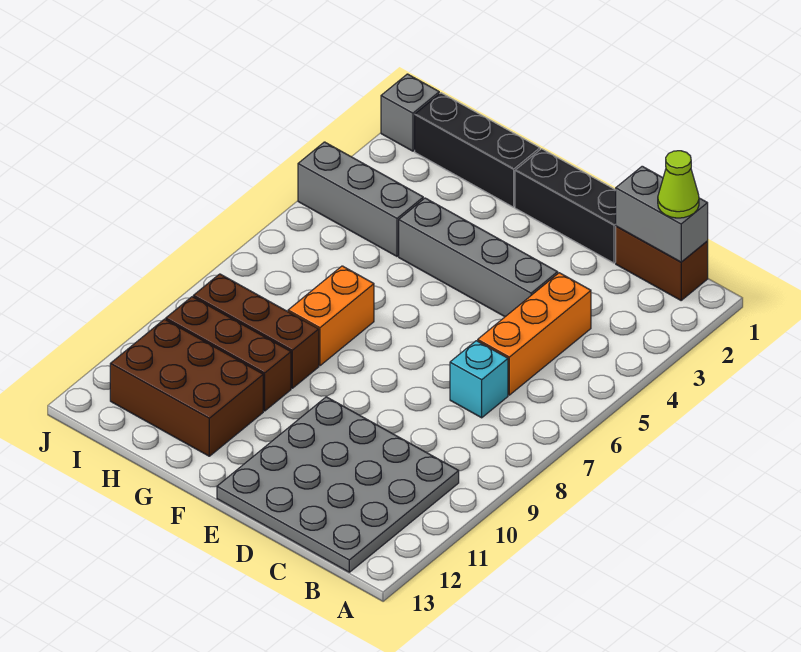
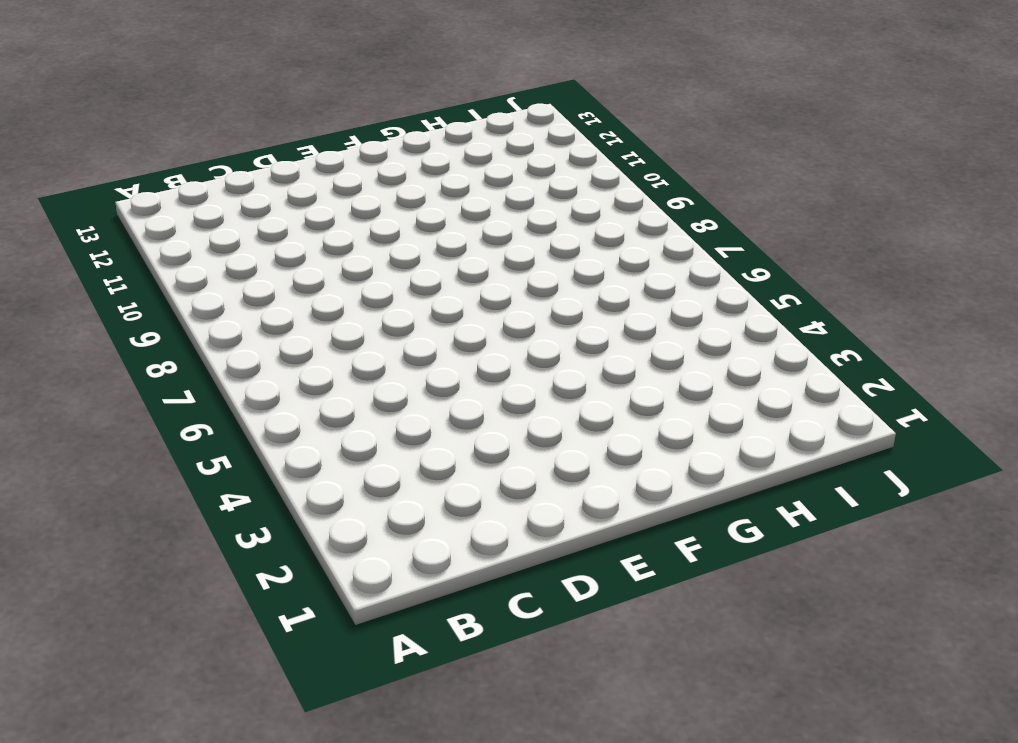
none -> brown brick B1:C1 level 1
none -> grey plate B10:E13 level 1
none -> orange brick C4:C6 level 1

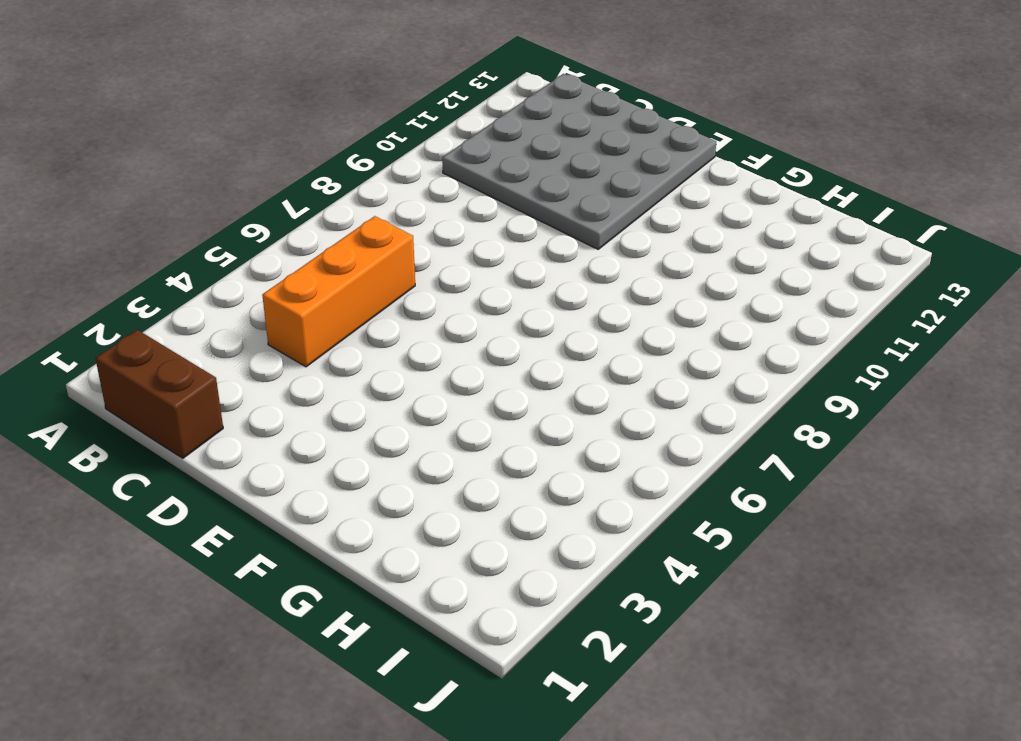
none -> cyan brick C7 level 1
none -> black brick D1:F1 level 1
none -> grey brick D4:G4 level 1

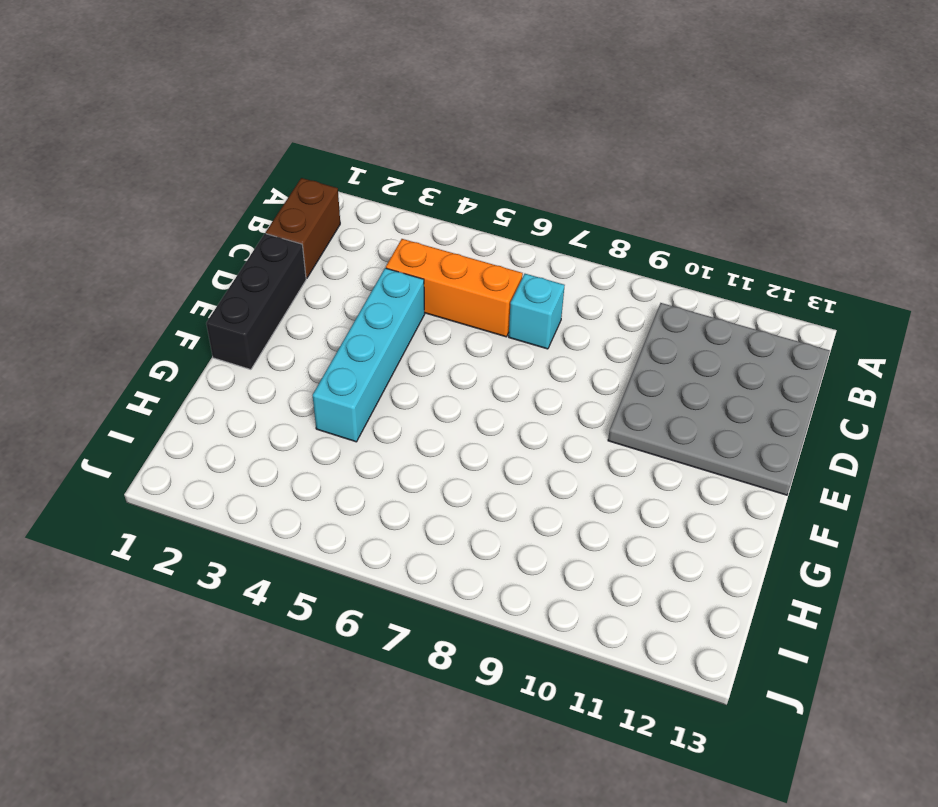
cyan brick D4:G4 level 1 -> grey brick D4:G4 level 1
none -> black brick G1:I1 level 1
none -> orange brick G7:G8 level 1
none -> brown brick G9:I9 level 1

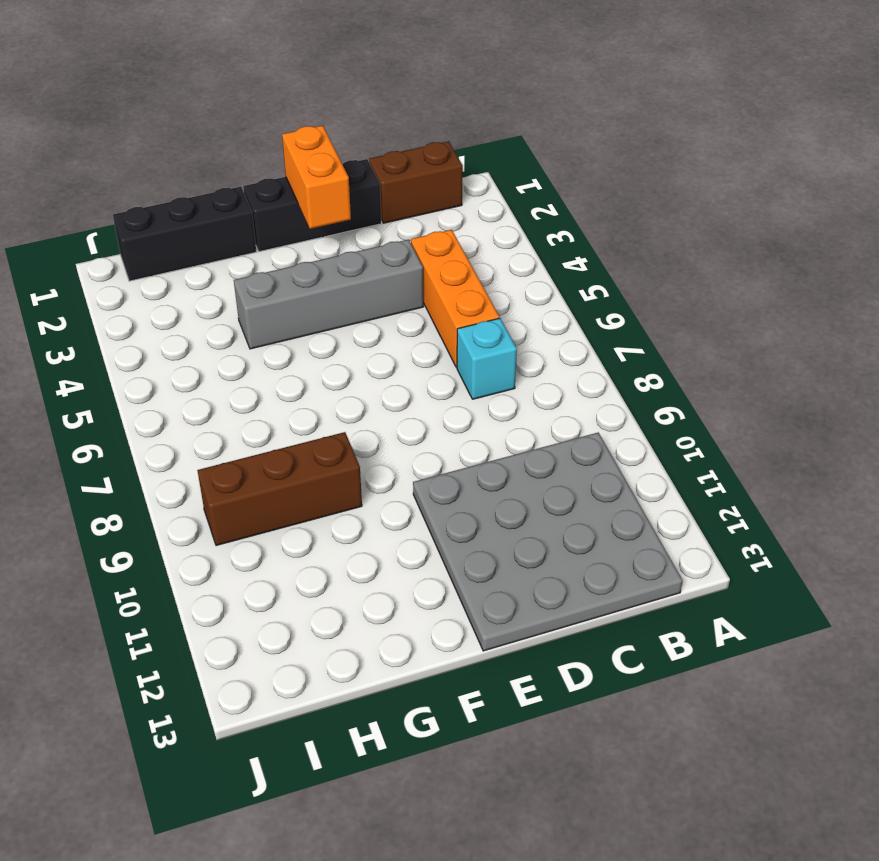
orange brick E1:E2 level 2 -> orange brick G7:G8 level 1
none -> brown brick G10:I10 level 1
none -> brown brick G11:I12 level 1
none -> grey brick H4:J4 level 1

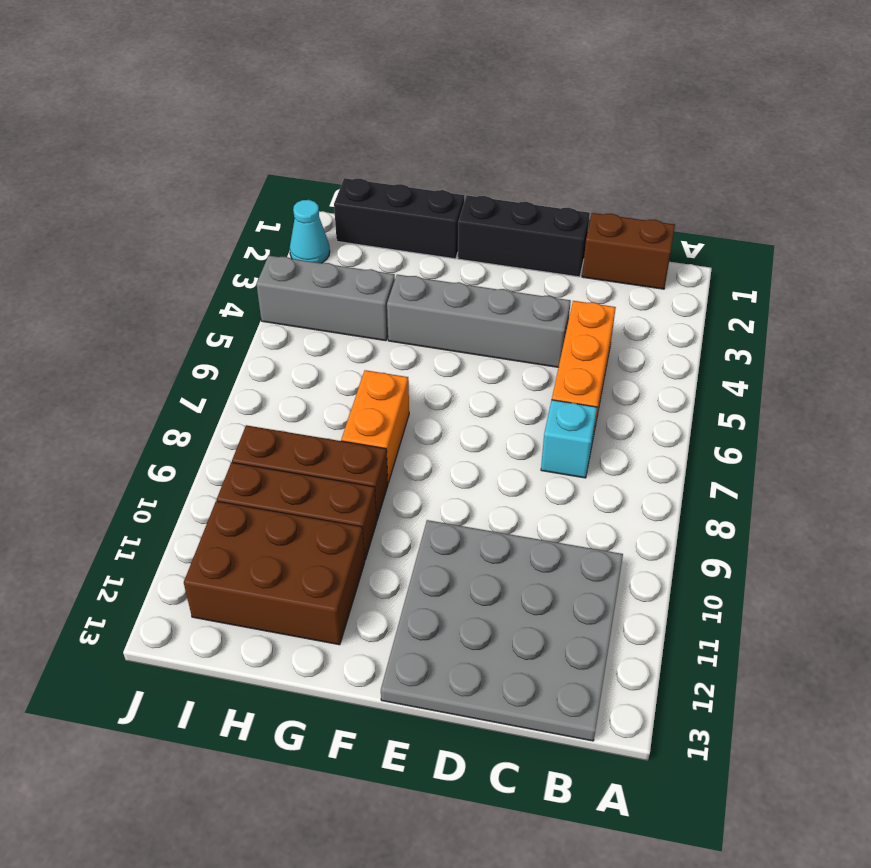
cyan cone J2 level 1 -> none
none -> grey brick J1 level 1
none -> grey brick B1:C1 level 2
none -> lime cone B1 level 3

